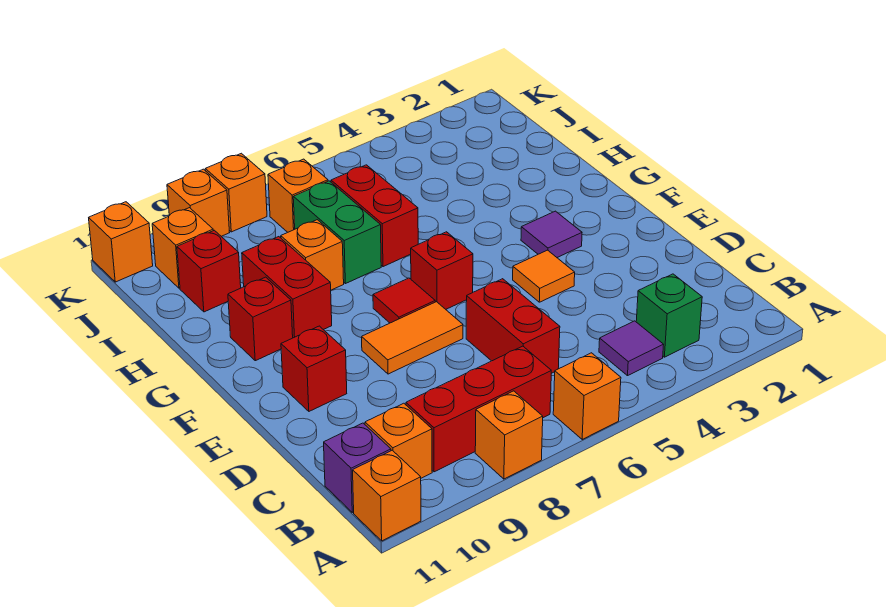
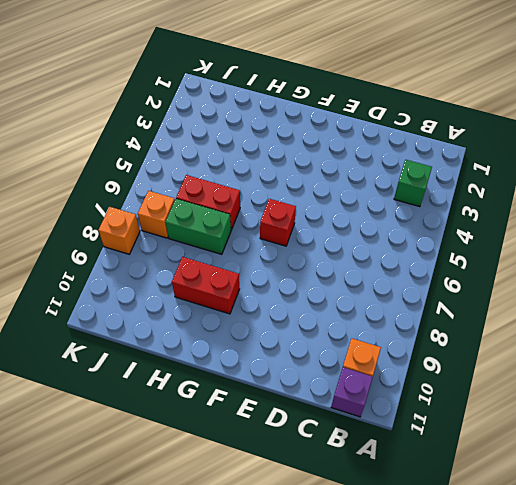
none -> orange brick A6 level 1
none -> orange brick A8 level 1
none -> orange brick A11 level 1

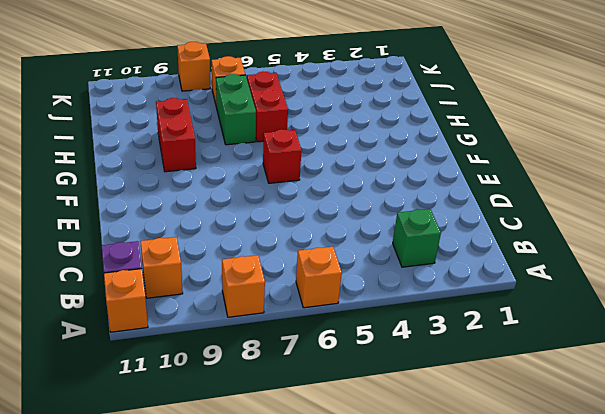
none -> purple tile B4 level 1
none -> red brick B7:B9 level 1
none -> red brick C6:D6 level 1

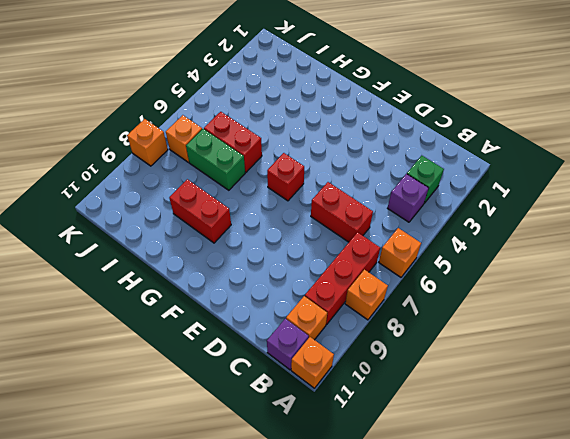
purple brick B4 level 1 -> purple tile B4 level 1
none -> orange tile E4 level 1
none -> orange tile E7:E8 level 1
none -> red brick E10 level 1

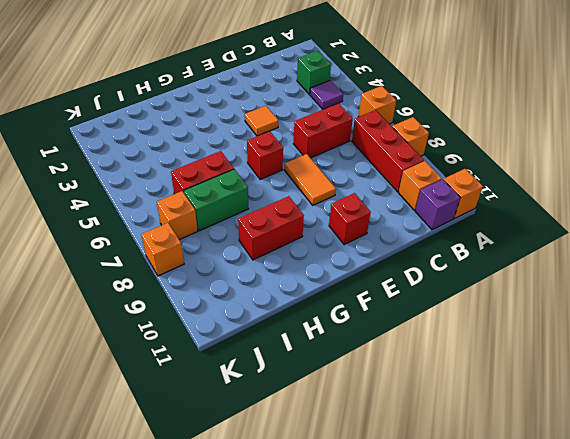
none -> purple tile F3 level 1
none -> red tile F7 level 1
none -> red brick G10 level 1

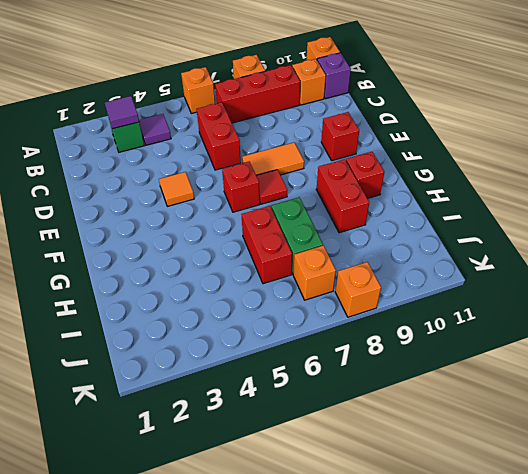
purple tile B3 level 2 -> purple tile F3 level 1
none -> orange brick H8 level 1
none -> red brick I10 level 1
none -> orange brick J10 level 1

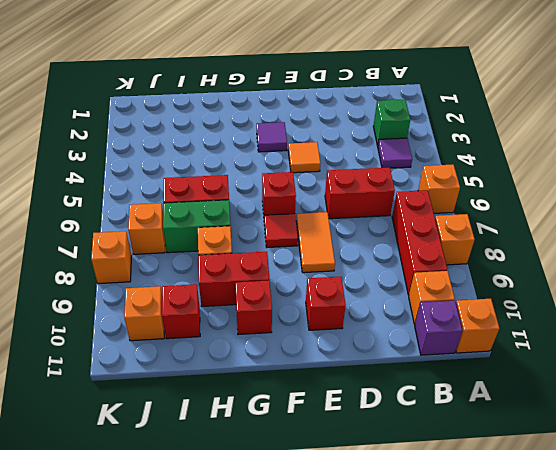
none -> orange brick K9 level 1
none -> orange brick K11 level 1

